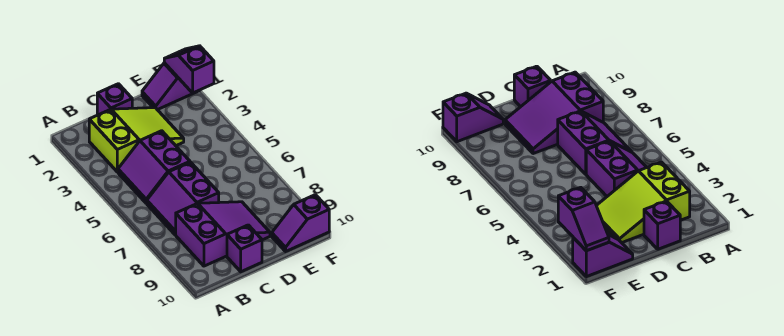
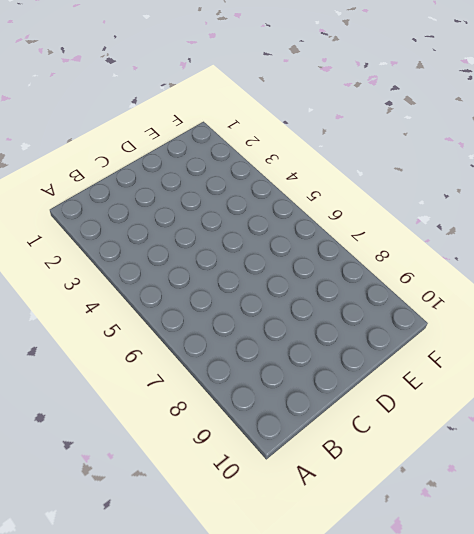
none -> lime slope B2:D3 level 1 top B
none -> purple slope B4:C5 level 1 top C

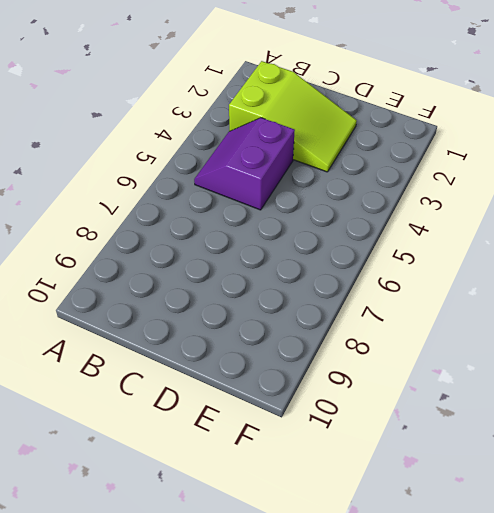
none -> purple slope B6:C7 level 1 top C
none -> purple slope B8:D9 level 1 top B

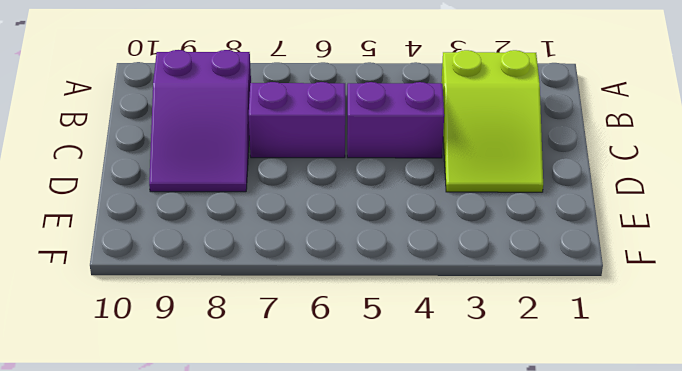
none -> purple brick C1 level 1
none -> purple brick C10 level 1

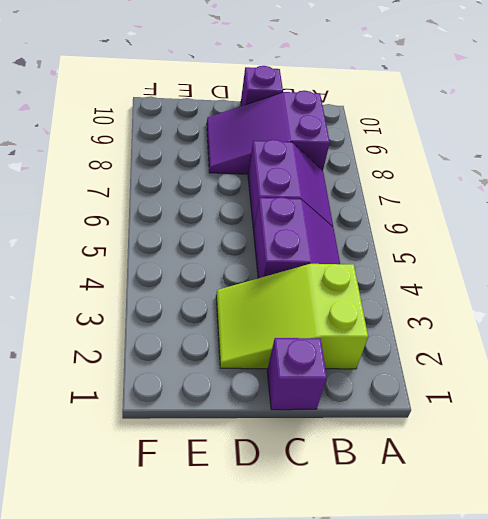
none -> purple slope E1:F1 level 1 top F
none -> purple slope E10:F10 level 1 top F

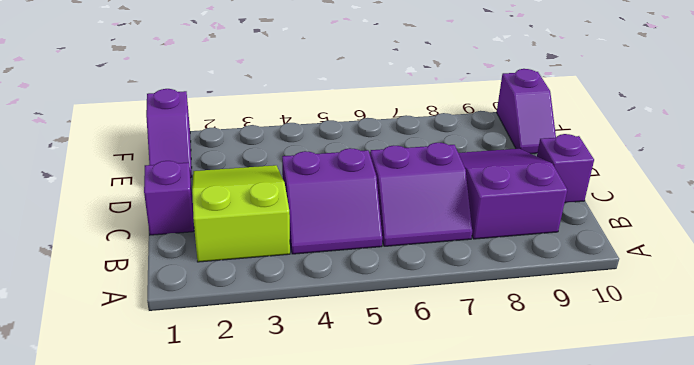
none -> purple slope F1:F2 level 2 top 2

